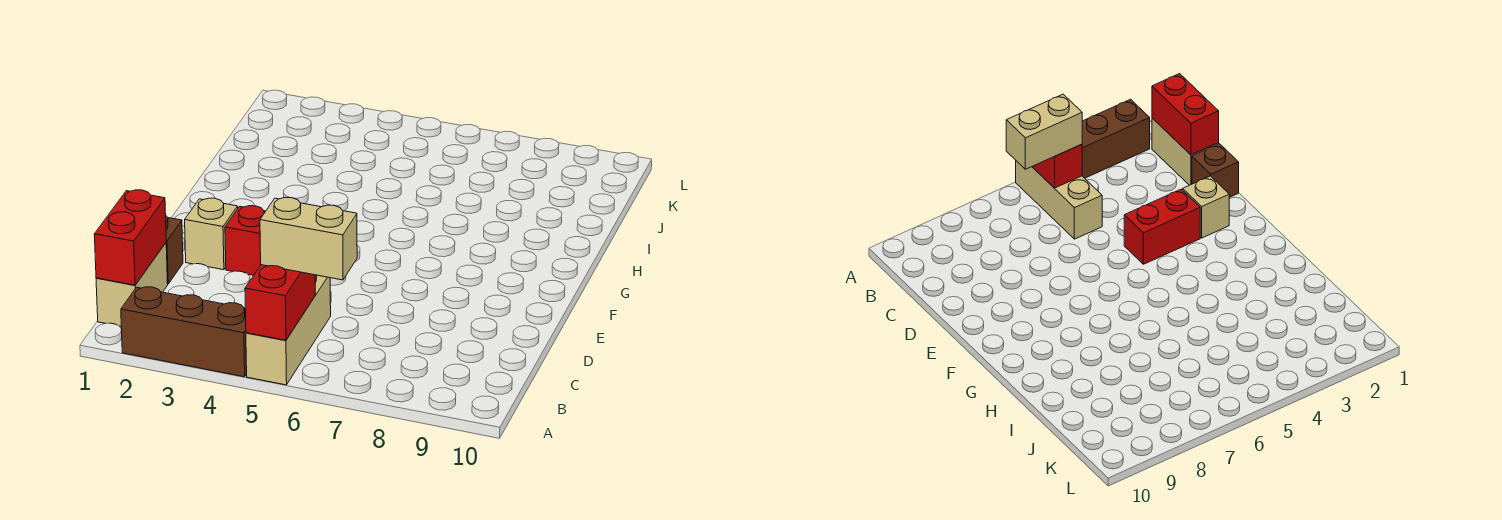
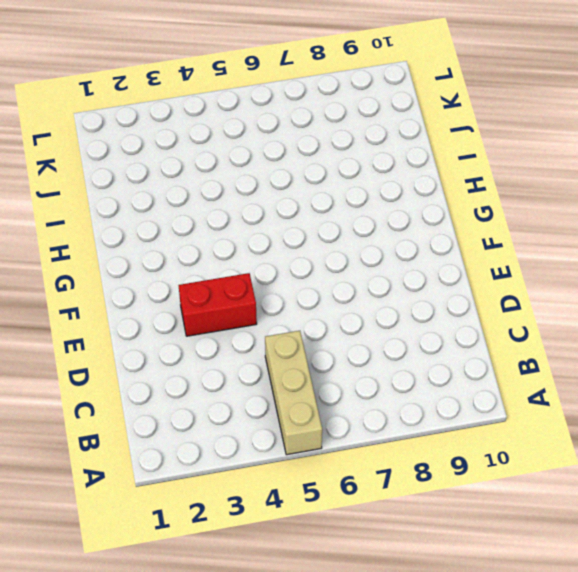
none -> brown brick A2:A4 level 1
none -> tan brick B1:C1 level 1

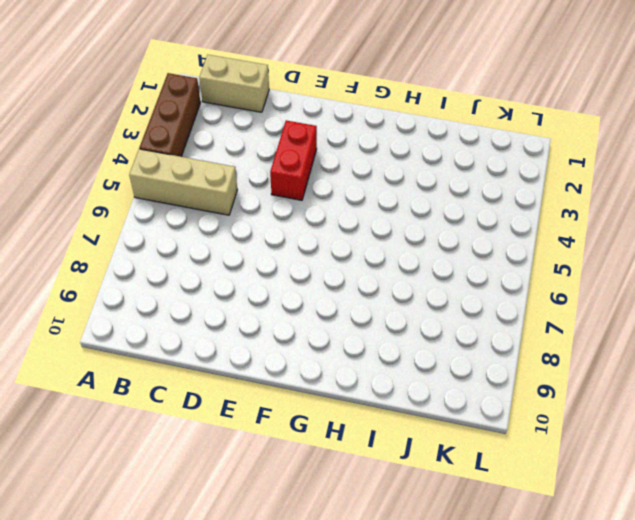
none -> brown brick D1 level 1
none -> tan brick E2 level 1

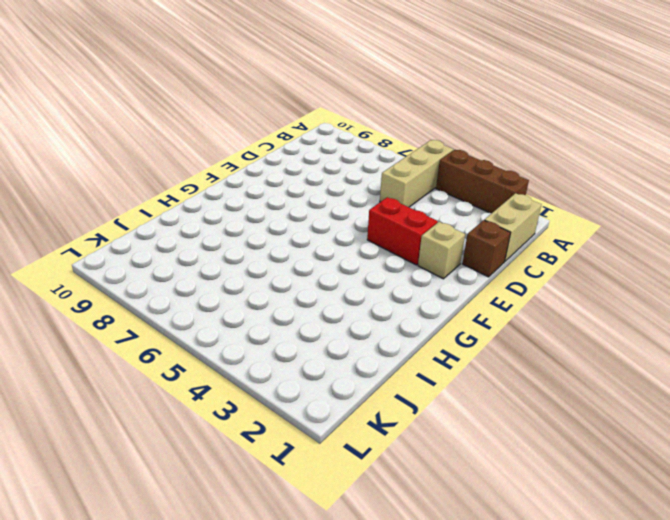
none -> red brick A5:B5 level 2
none -> red brick B1:C1 level 2

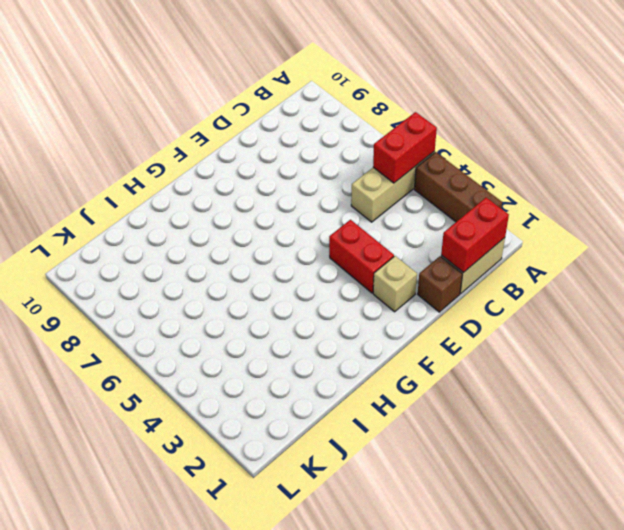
none -> tan brick B5:B6 level 3

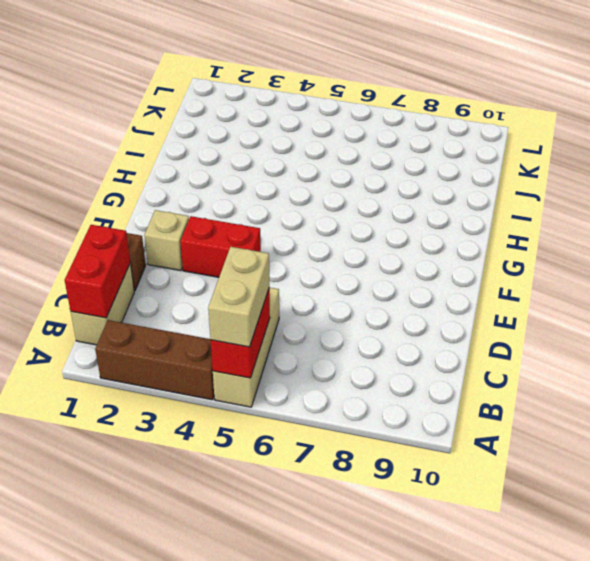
tan brick A5:B5 level 3 -> tan brick B5:B6 level 3

